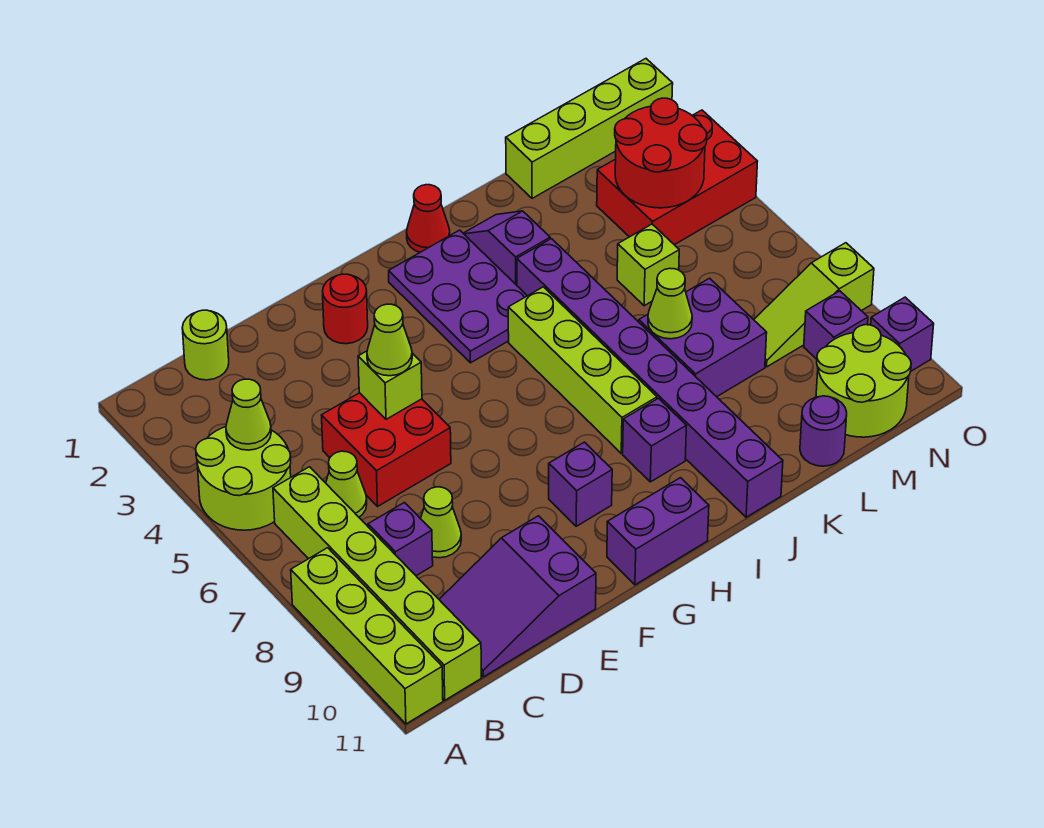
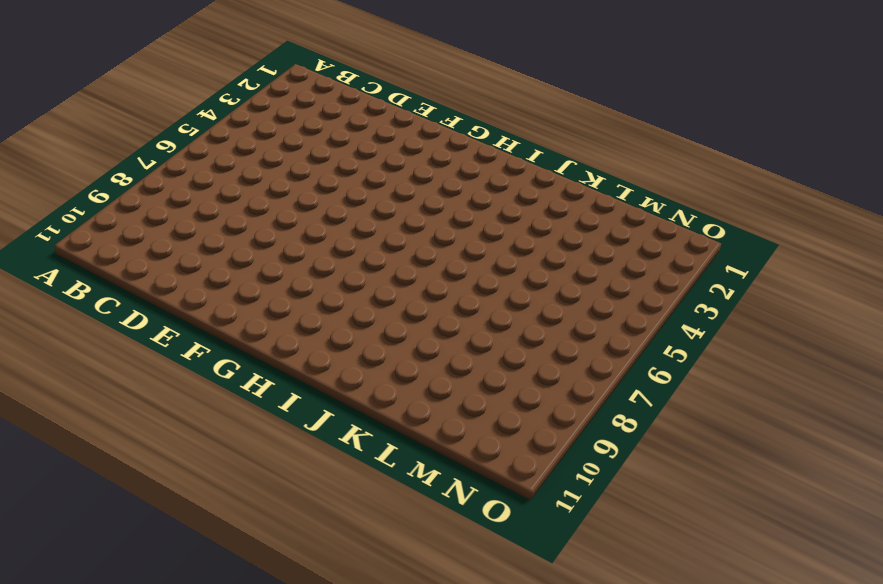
none -> lime round brick A4:B5 level 1
none -> lime brick A8:A11 level 1
none -> lime brick B6:B11 level 1
none -> lime round brick C1 level 1

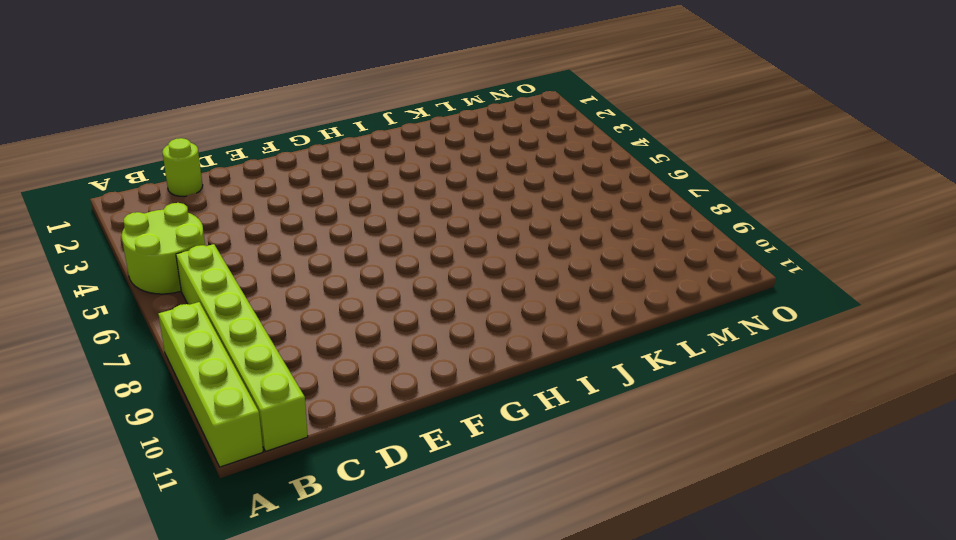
none -> lime cone C6 level 1
none -> purple brick C8 level 1
none -> purple slope C10:E11 level 1 top E
none -> red brick D5:E6 level 1

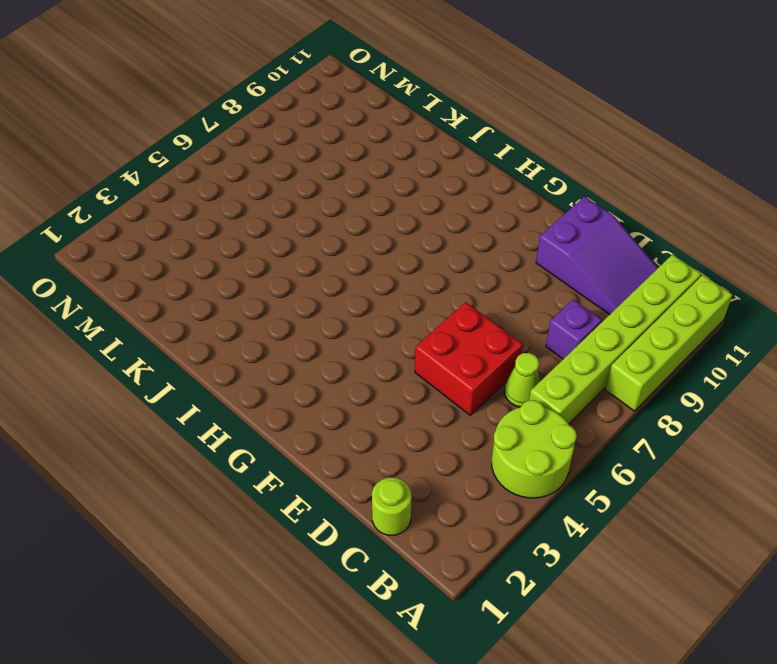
none -> lime cone D8 level 1
none -> red round brick F2 level 1
none -> purple brick G9 level 1
none -> purple brick G11:H11 level 1

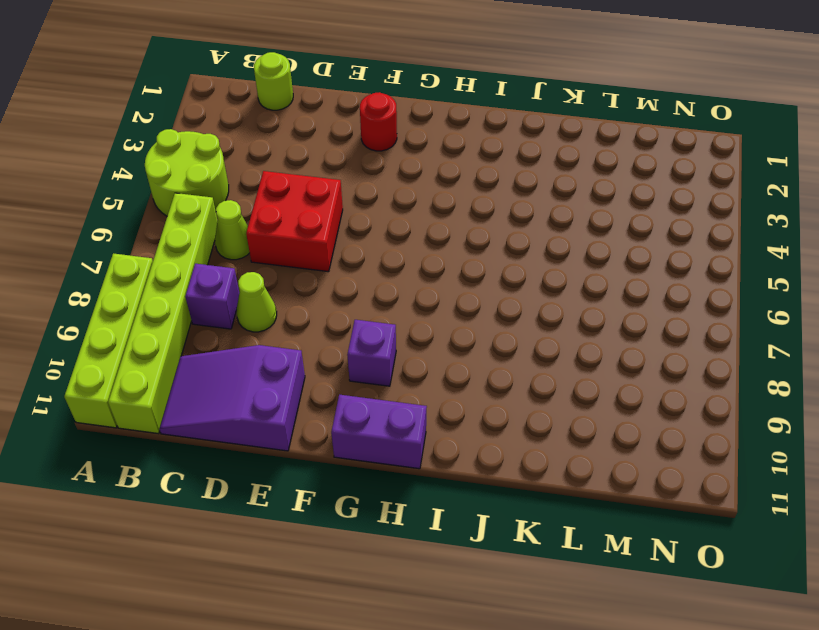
none -> purple plate H2:I4 level 1
none -> red cone I1 level 1
none -> lime brick I5:I8 level 1
none -> purple brick I9 level 1

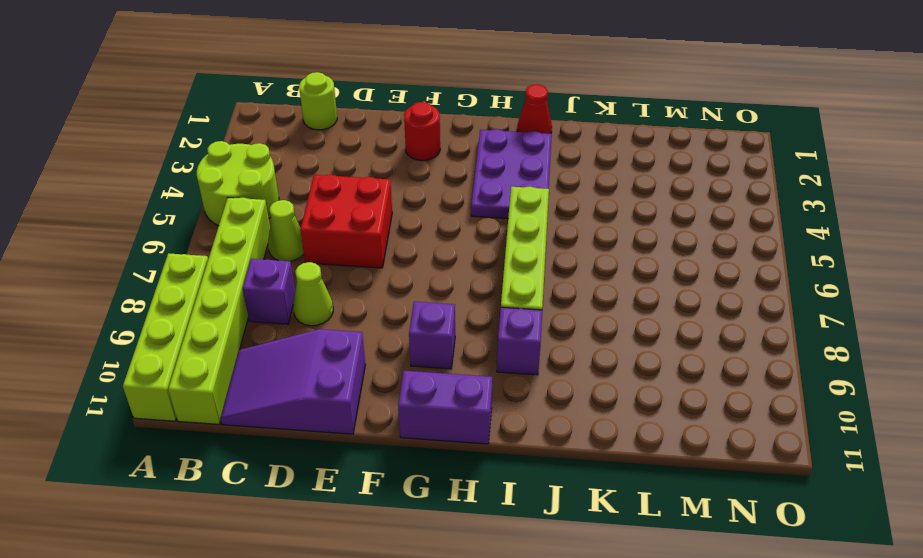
none -> purple slope J2:J3 level 1 top 3
none -> purple brick J4:J11 level 1
none -> purple brick K7:L8 level 1
none -> lime brick L1:O1 level 1

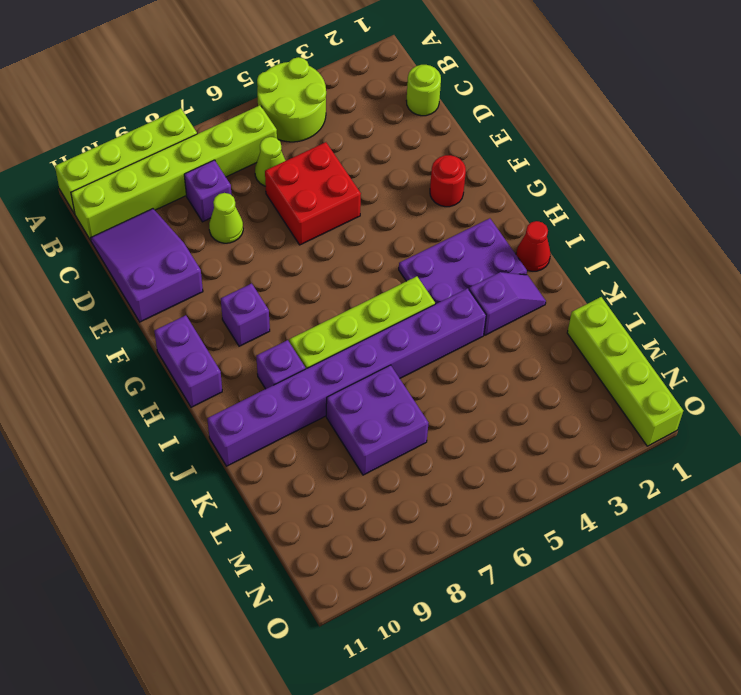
none -> lime brick L5 level 1
none -> purple round brick L11 level 1
none -> red brick M3:O4 level 1
none -> lime slope M8:O8 level 1 top O

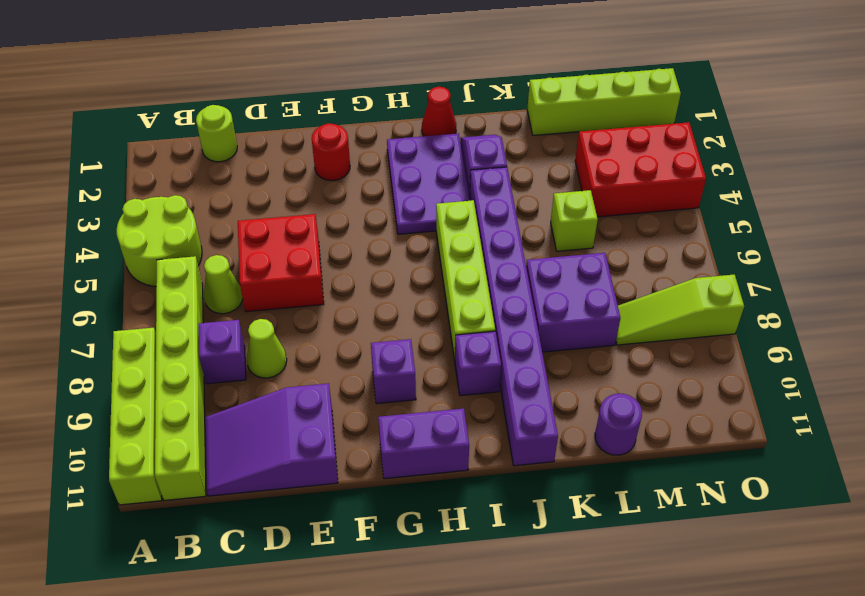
none -> lime round brick M10:N11 level 1
none -> purple brick N9 level 1
none -> purple brick O10 level 1
none -> lime cone B4 level 2

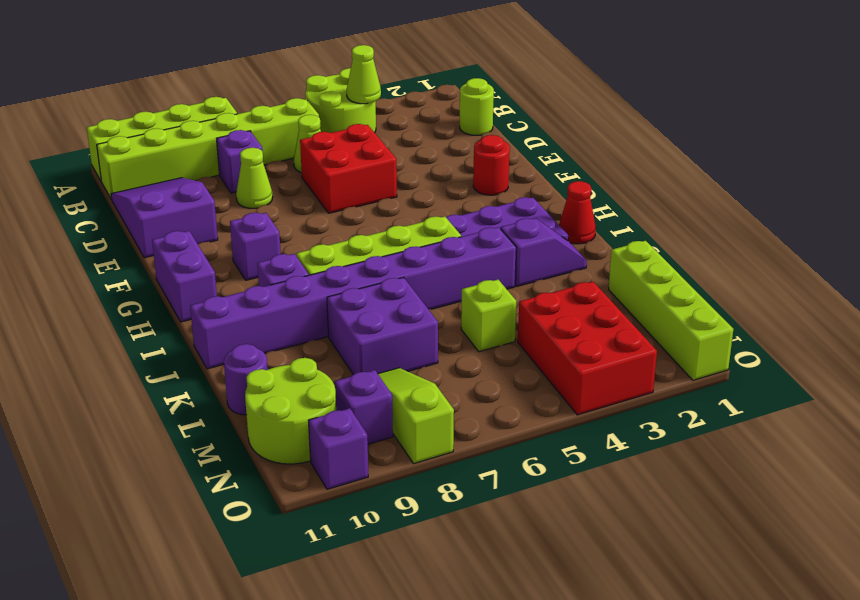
none -> lime brick E5 level 2
none -> lime cone K7 level 2
none -> red round brick M3:N4 level 2
none -> lime cone E5 level 3

